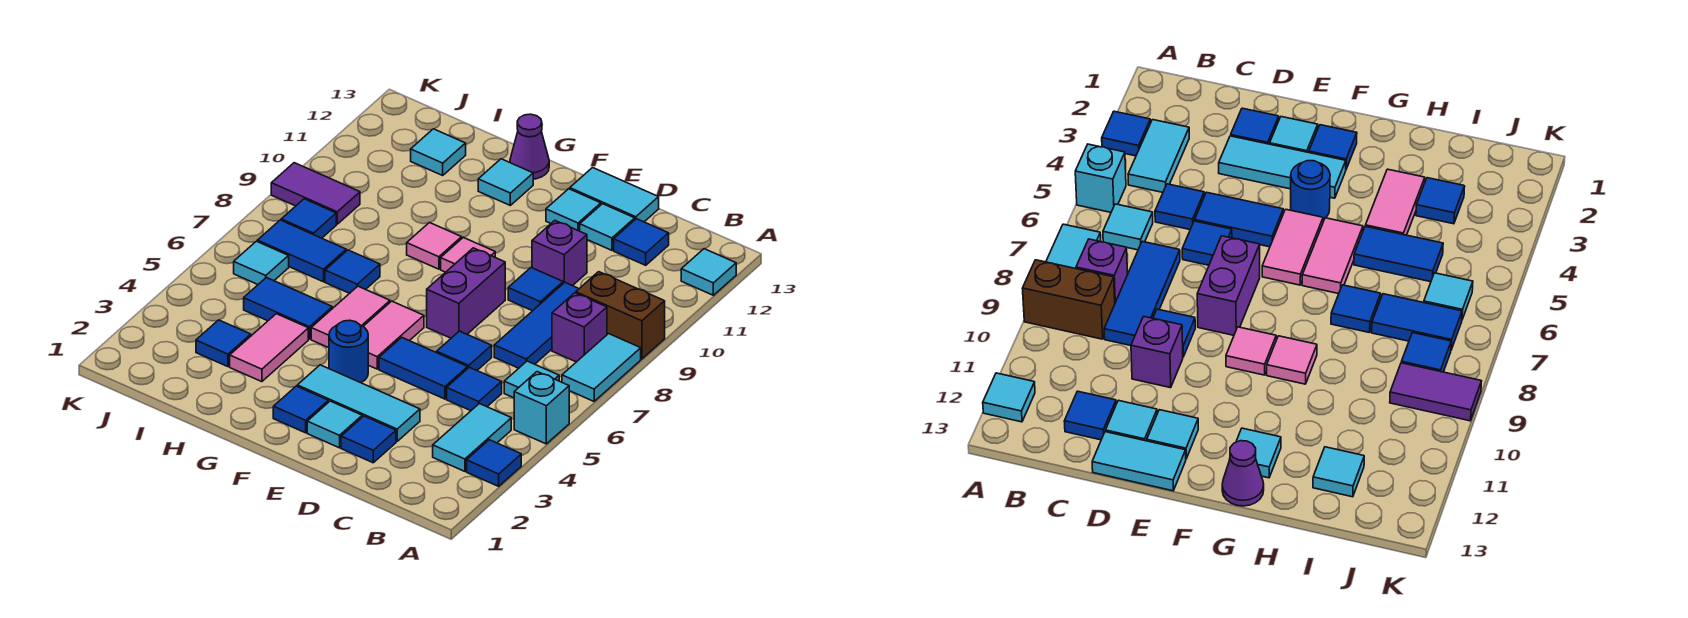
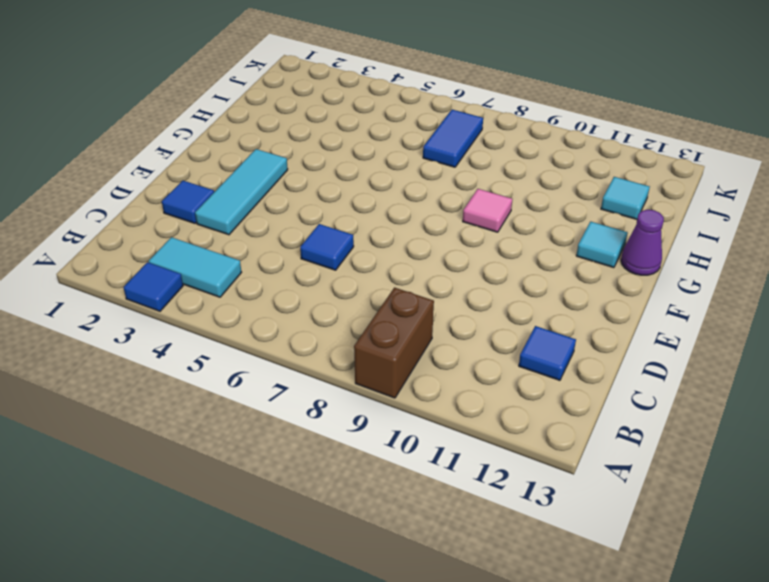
none -> cyan brick A5 level 1
none -> cyan tile A7:A8 level 1
none -> cyan tile A12 level 1
none -> cyan tile B6 level 1

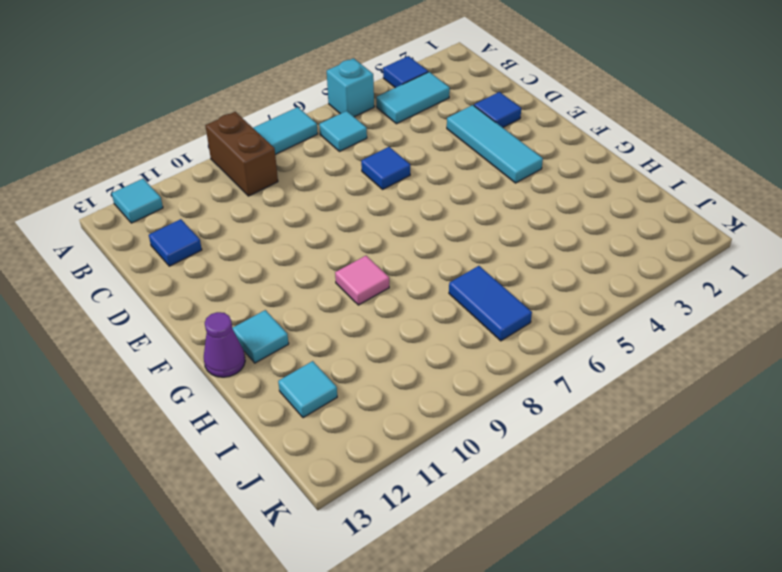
none -> purple brick B8 level 1
none -> blue tile C5 level 1
none -> blue tile C7:C9 level 1
none -> blue tile D5:E5 level 1

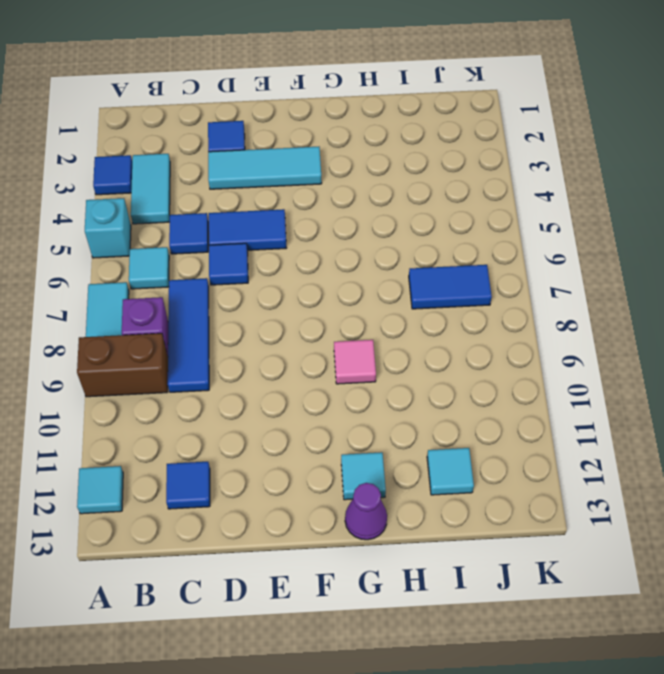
none -> blue tile D9 level 1
none -> purple brick D10 level 1
none -> cyan tile D12 level 1
none -> cyan tile D13:E13 level 1

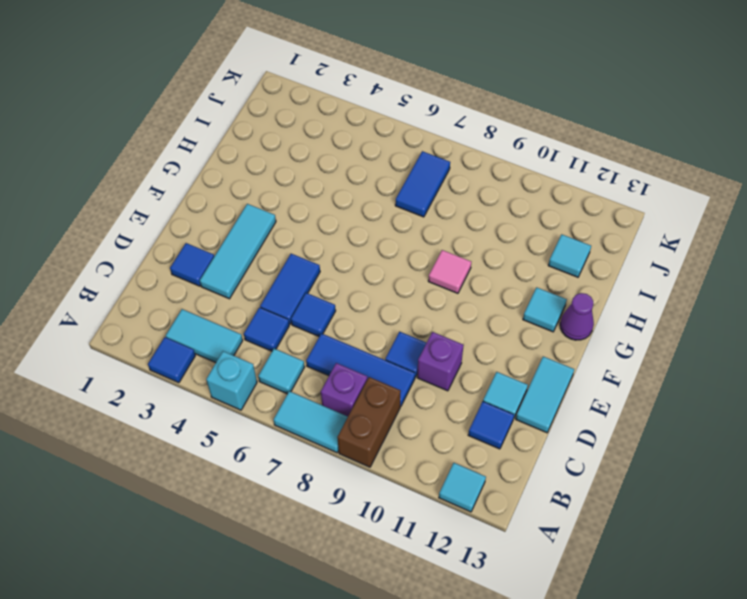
none -> cyan tile E2 level 1
none -> purple brick E7:E8 level 1
none -> cyan tile E12 level 1
none -> blue tile F2 level 1

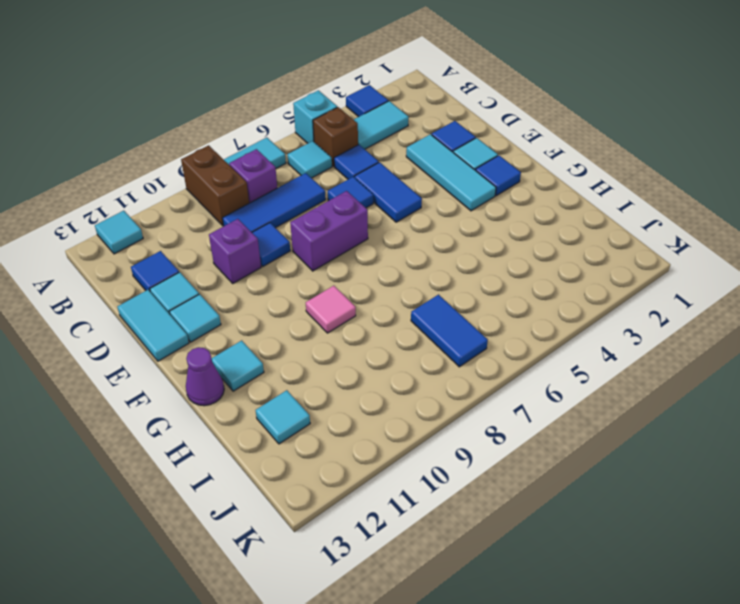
brown brick B5 level 1 -> none
none -> blue round brick F4 level 1
none -> pink tile F5:F6 level 1
none -> pink tile F9 level 1
none -> pink tile G5:G6 level 1

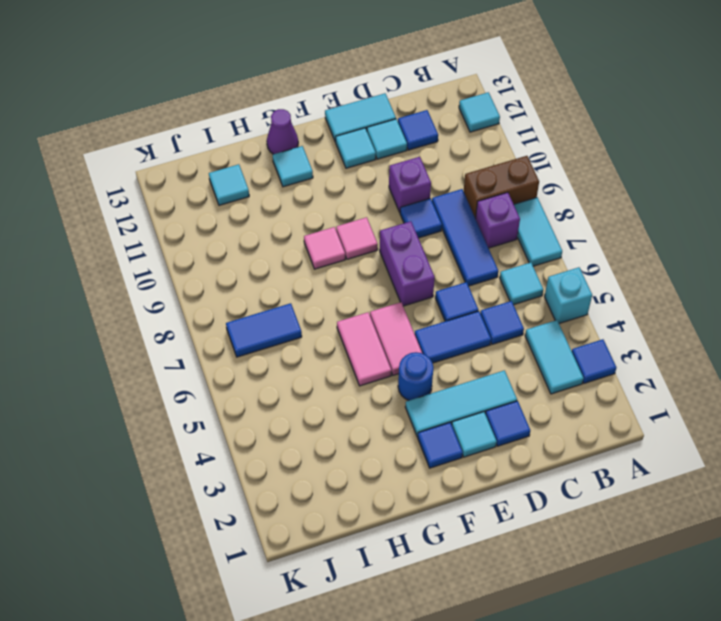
none -> pink tile H3:H4 level 1
none -> blue tile H5:I5 level 1
none -> blue tile H7 level 1
none -> blue tile I3 level 1

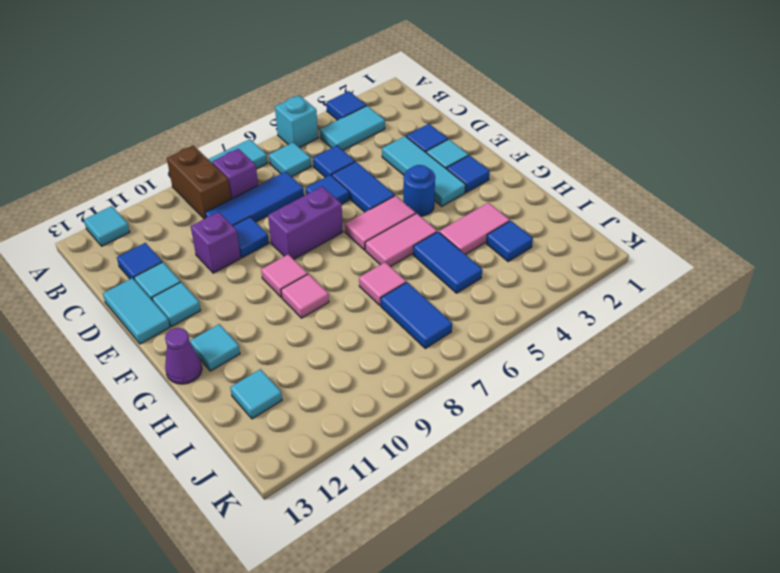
pink tile H7 level 1 -> blue tile H7 level 1
none -> cyan tile J6 level 1
none -> blue tile J8 level 1
none -> purple tile J9:K9 level 1

